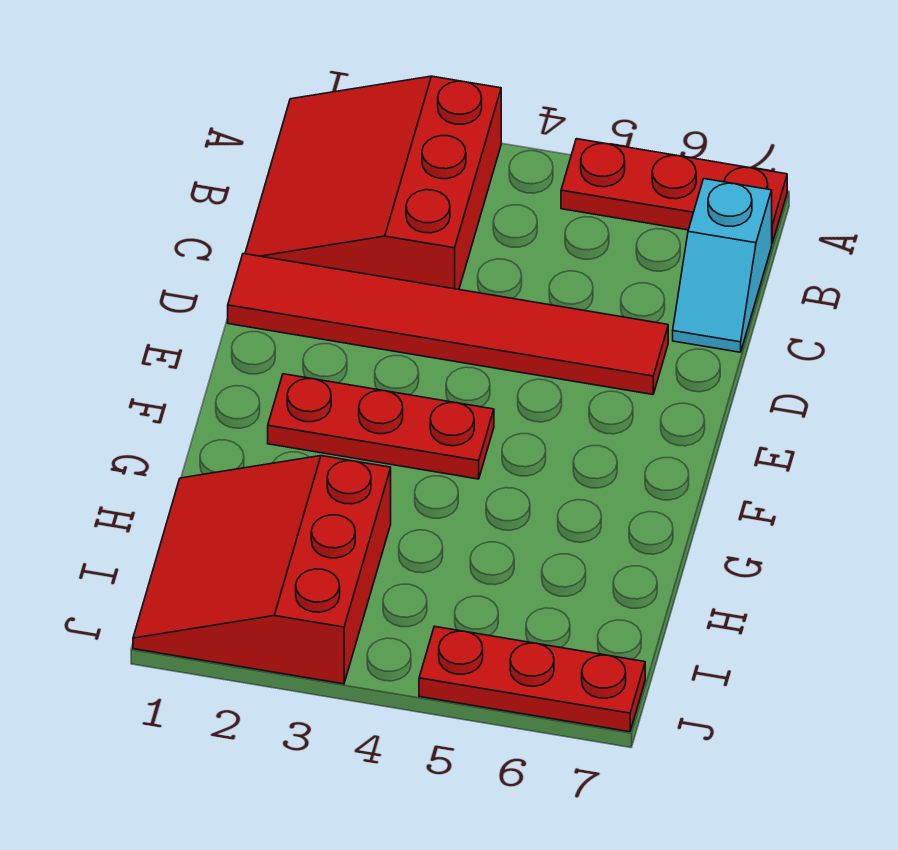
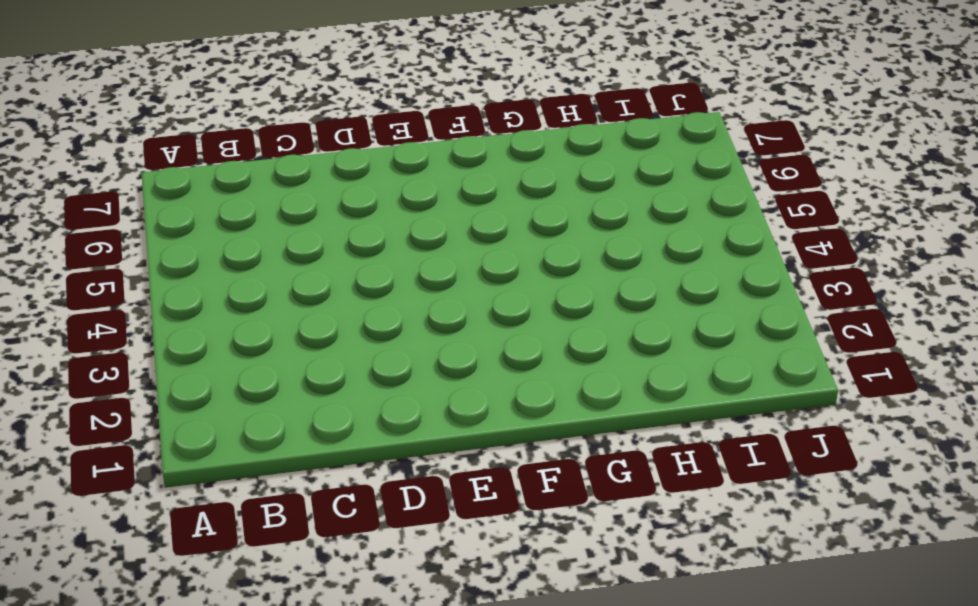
none -> red slope A1:C3 level 1 top 3
none -> red plate A5:A7 level 1

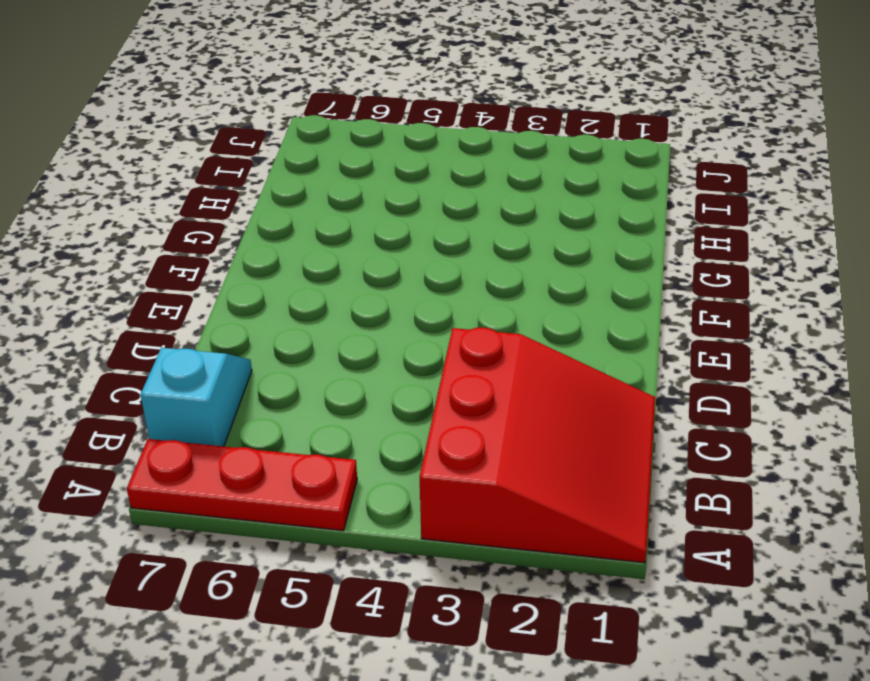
none -> red tile D1:D6 level 1
none -> red plate F2:F4 level 1

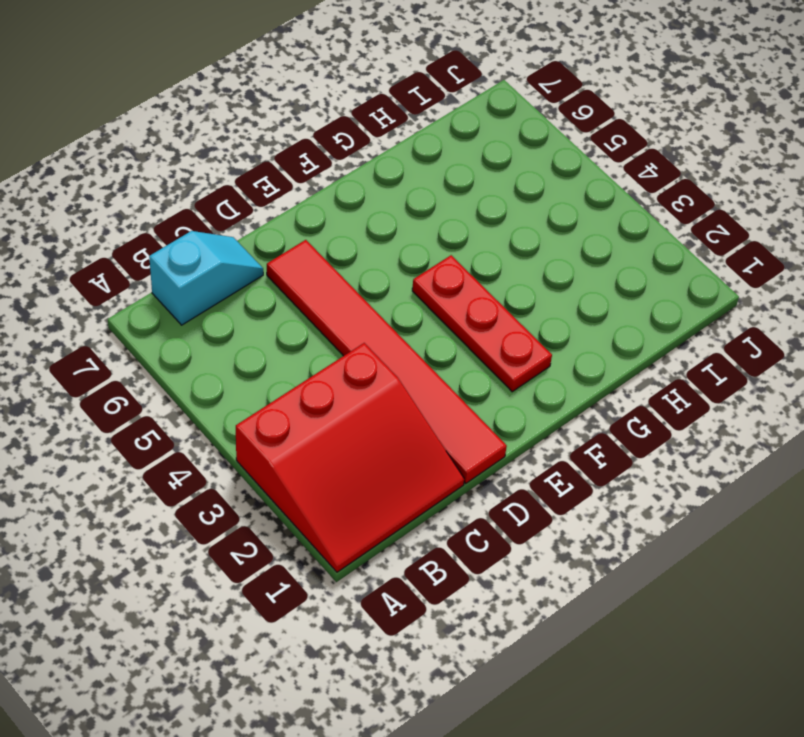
none -> red plate A5:A7 level 1
none -> red slope H1:J3 level 1 top 3

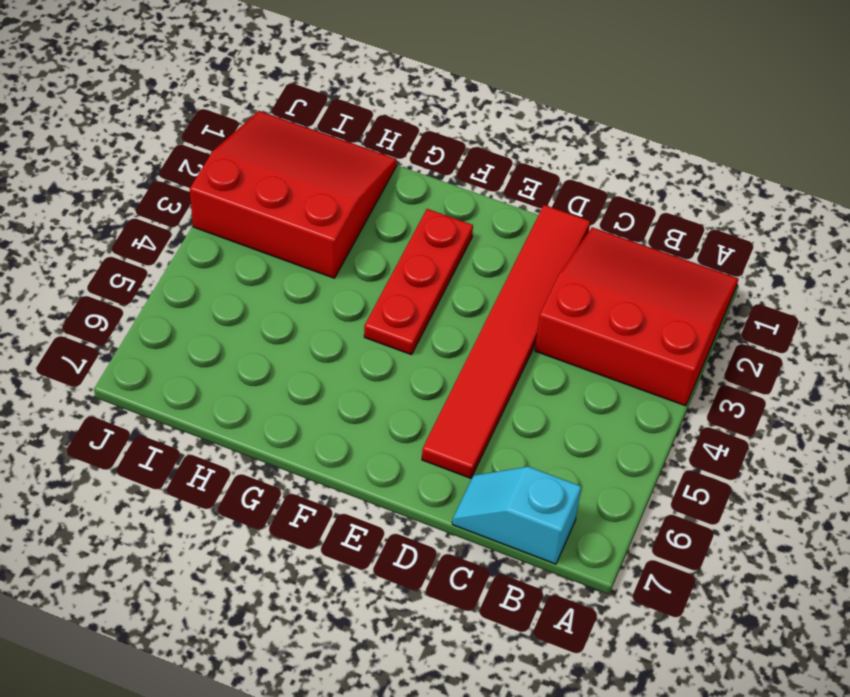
none -> red plate A5:A7 level 1
none -> red plate J5:J7 level 1

